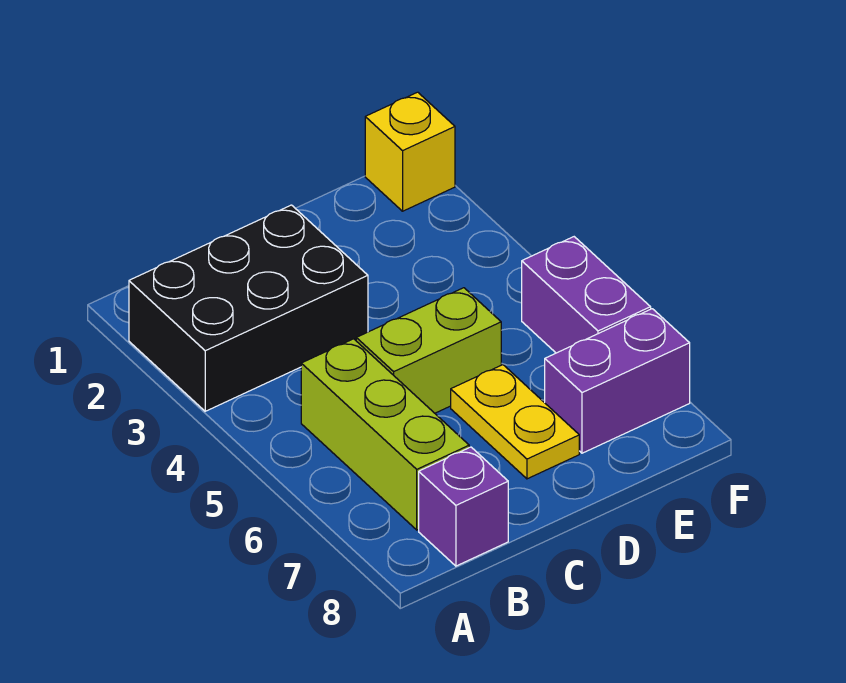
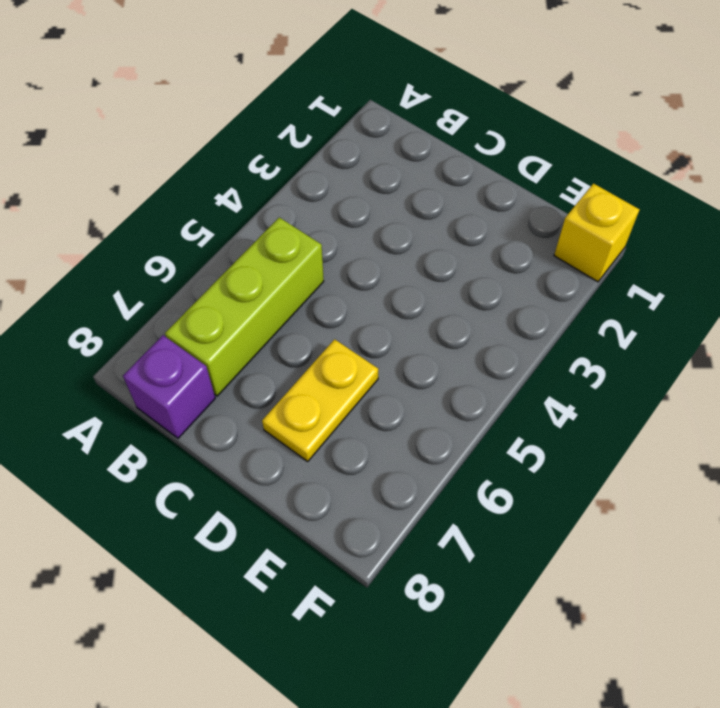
none -> black brick A2:C3 level 1
none -> lime brick C5:D5 level 1

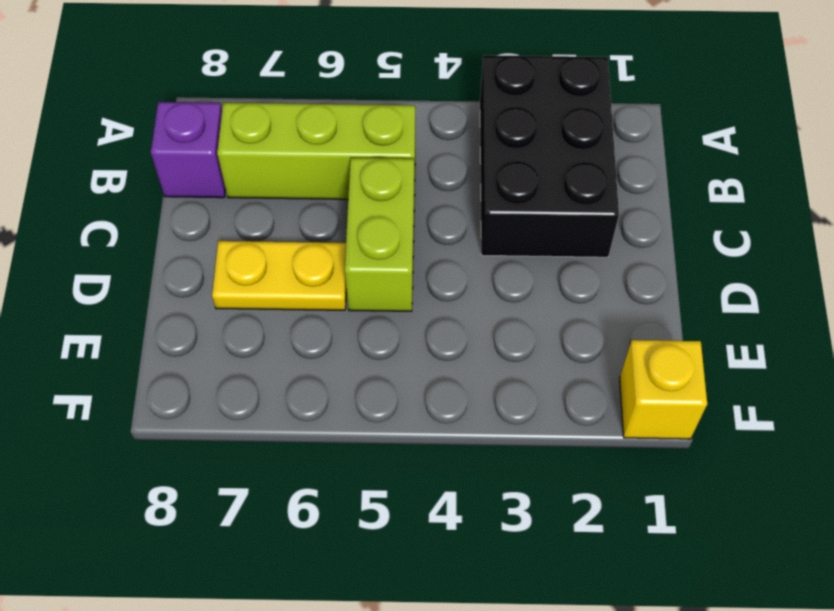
none -> purple brick E7:F7 level 1
none -> purple brick F5:F6 level 1

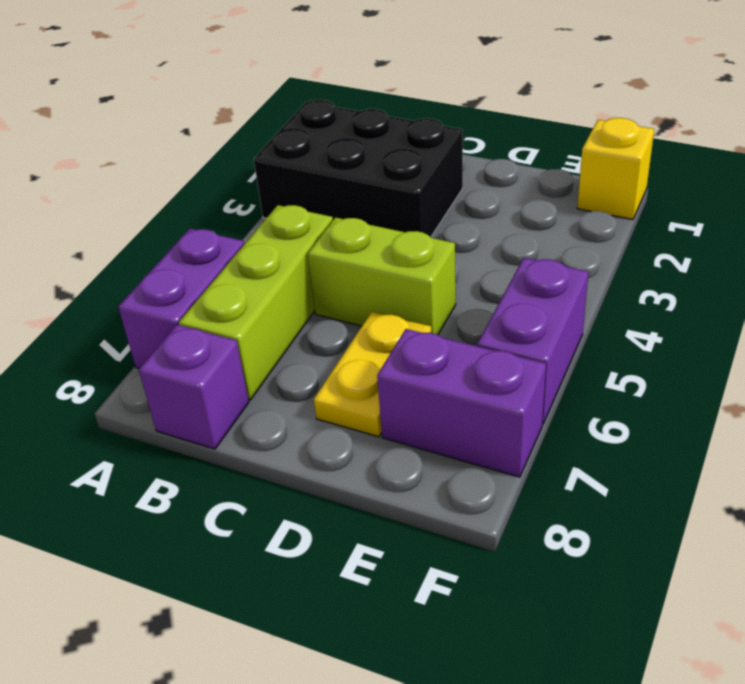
purple brick A6:A7 level 1 -> none

